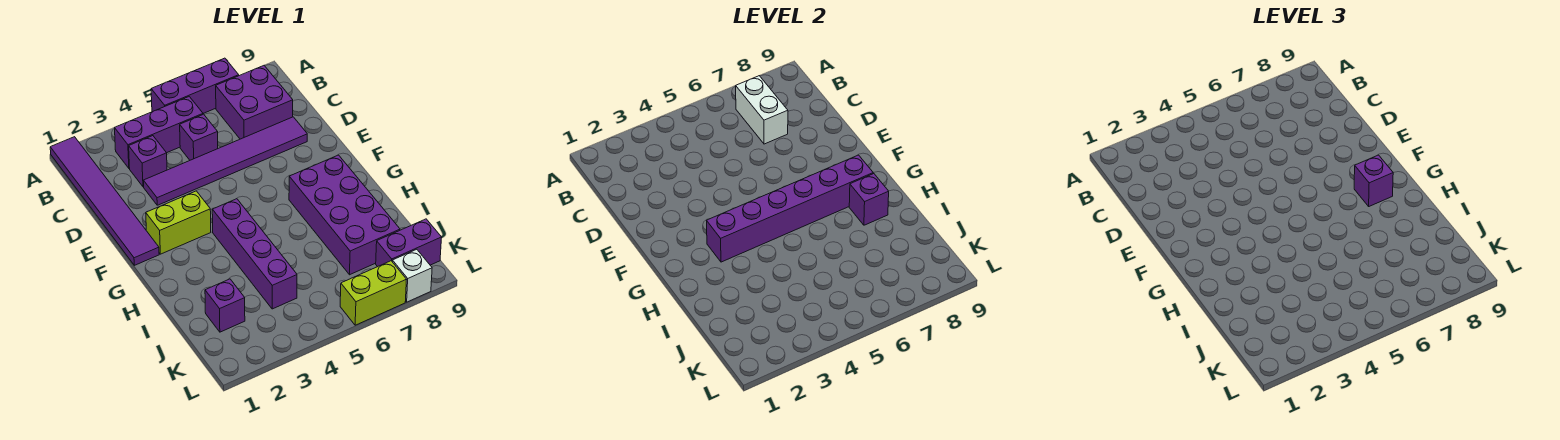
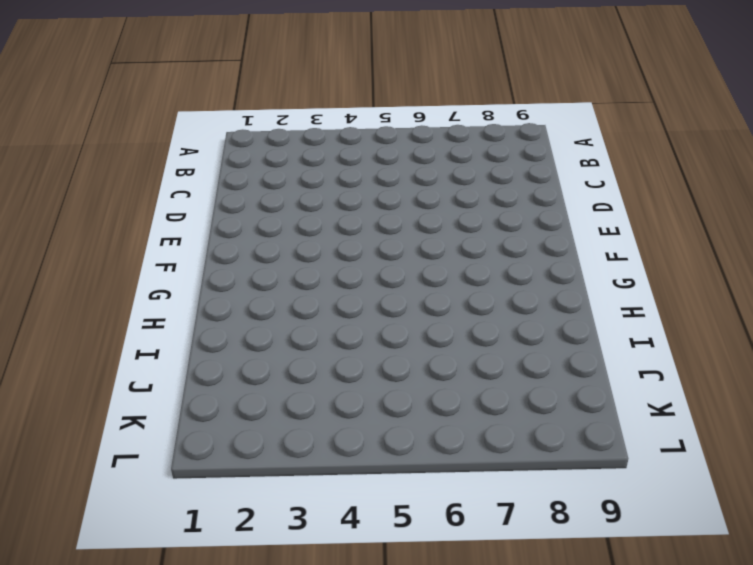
none -> purple tile A1:F1 level 1
none -> purple brick A5:A7 level 1
none -> purple brick B3:B5 level 1

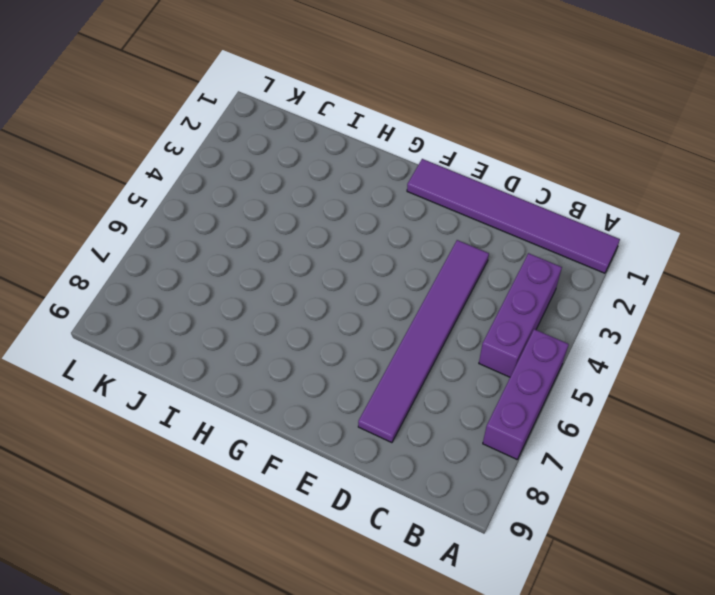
none -> purple brick B7:C8 level 1
none -> purple brick C3 level 1
none -> purple brick C5 level 1

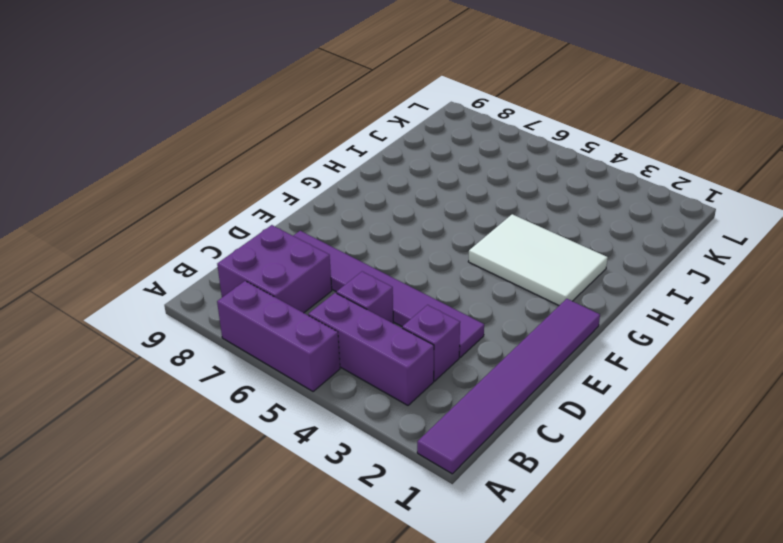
white tile G2:H4 level 1 -> purple brick G4:J4 level 1
none -> lime brick F2:F3 level 1
none -> purple brick G7:J8 level 1
none -> purple brick J2 level 1

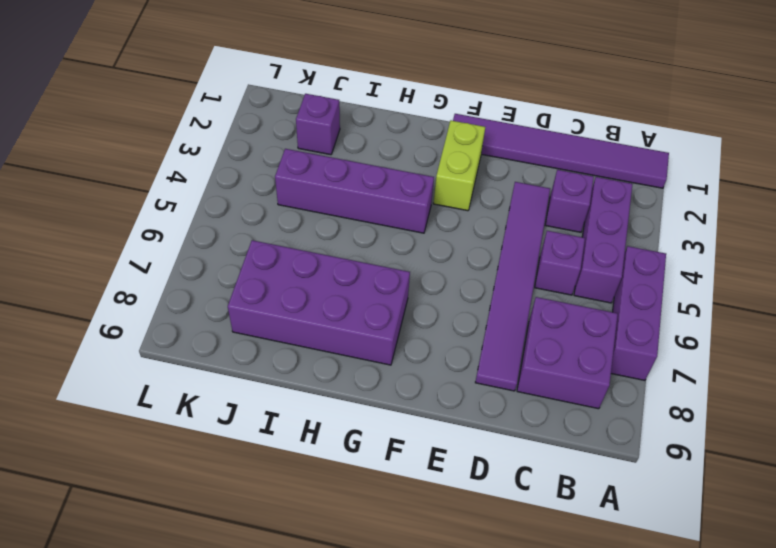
none -> purple brick K8:K9 level 1
none -> lime brick L6:L7 level 1
none -> white brick L8 level 1

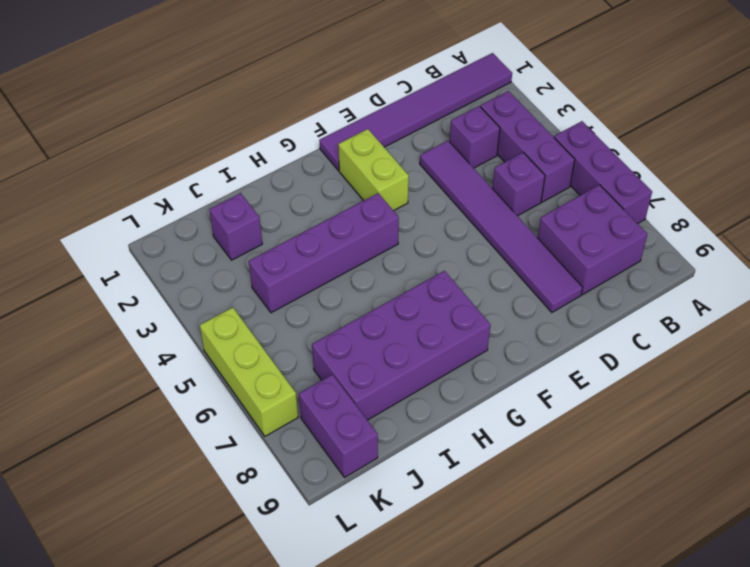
lime brick L5:L7 level 1 -> lime brick L6:L7 level 1
none -> white brick L8 level 1
none -> white brick B7:C7 level 2
none -> purple brick G3:G8 level 2

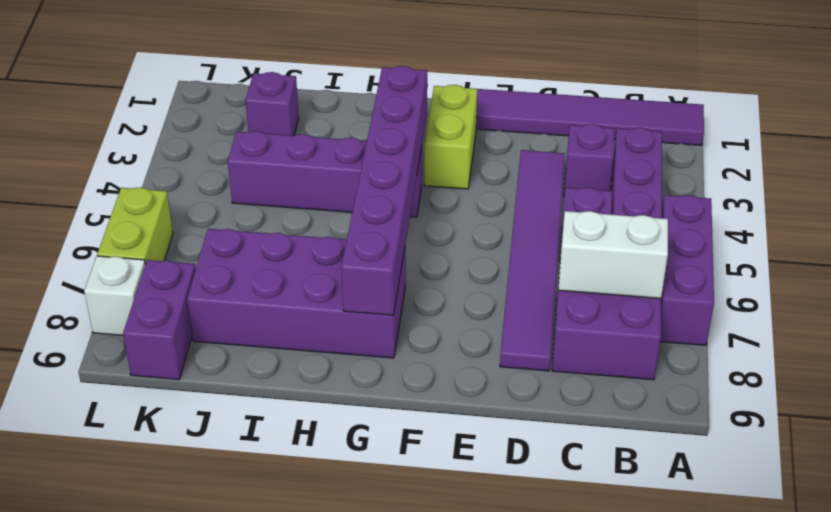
none -> purple brick H8 level 2
none -> purple brick G8 level 3

